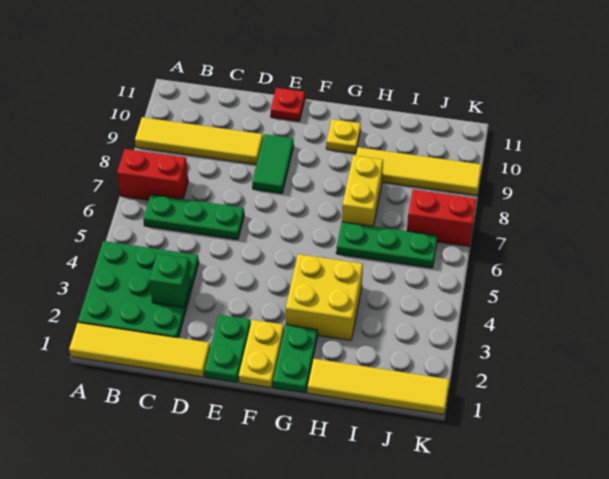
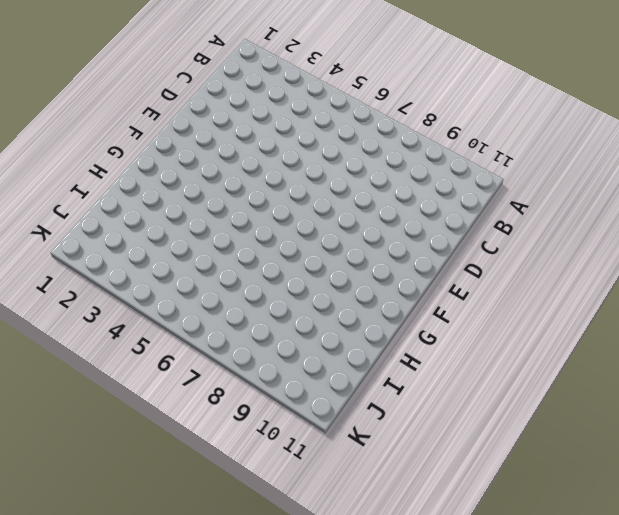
none -> yellow tile A1:D1 level 1
none -> green plate A2:C4 level 1
none -> red brick A7:B7 level 1

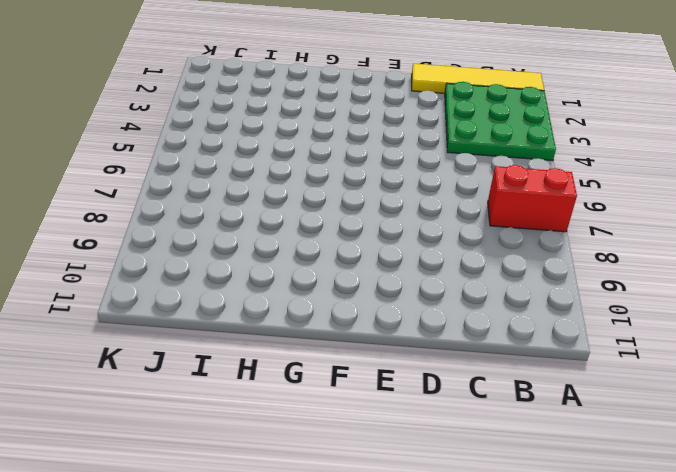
none -> yellow tile A9:D9 level 1
none -> green plate B6:D6 level 1
none -> green plate E1:E2 level 1

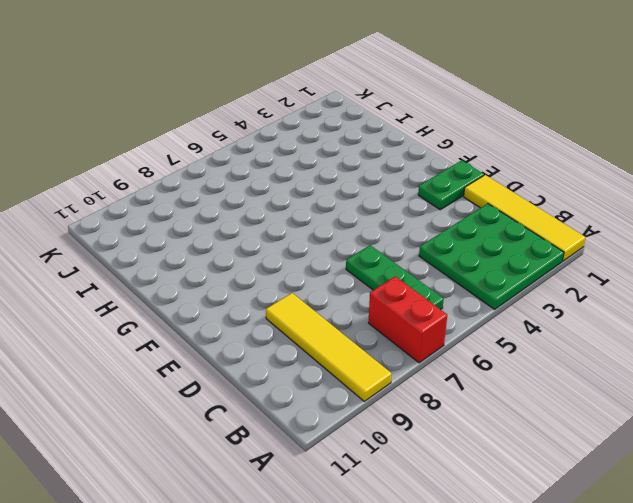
none -> green tile E8:E9 level 1
none -> red plate E11 level 1
none -> yellow plate F1:F2 level 1

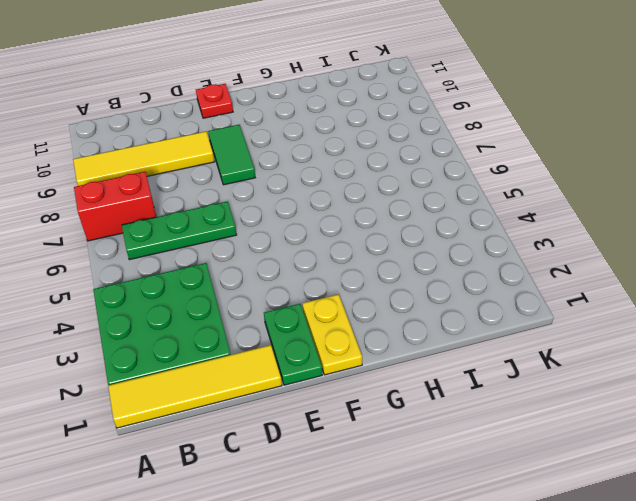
none -> green plate G1:G2 level 1
none -> yellow brick G3:H4 level 1
none -> yellow plate G10 level 1

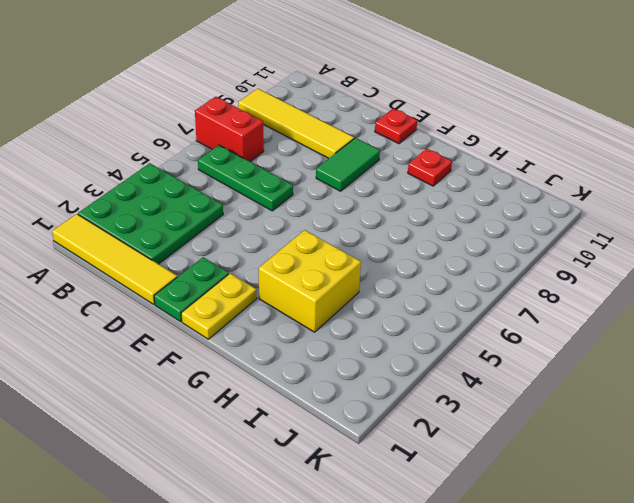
red plate G10 level 1 -> yellow plate G10 level 1
none -> green plate G1:G2 level 1
none -> yellow tile H1:K1 level 1
none -> green plate H6:J6 level 1

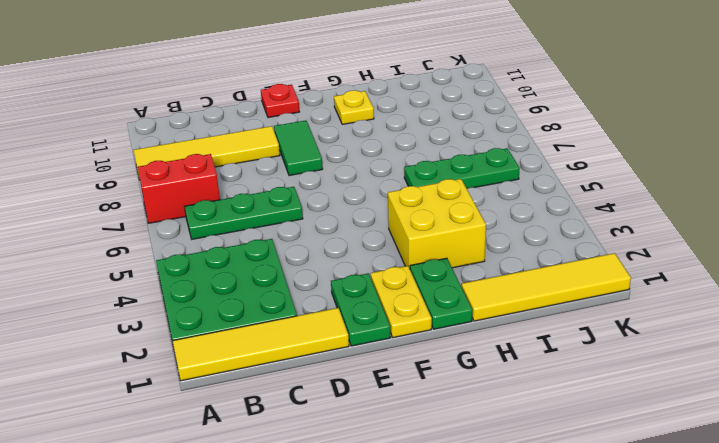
none -> yellow brick H7:H8 level 1
none -> yellow tile H9:K9 level 1
none -> red brick J7:K7 level 1

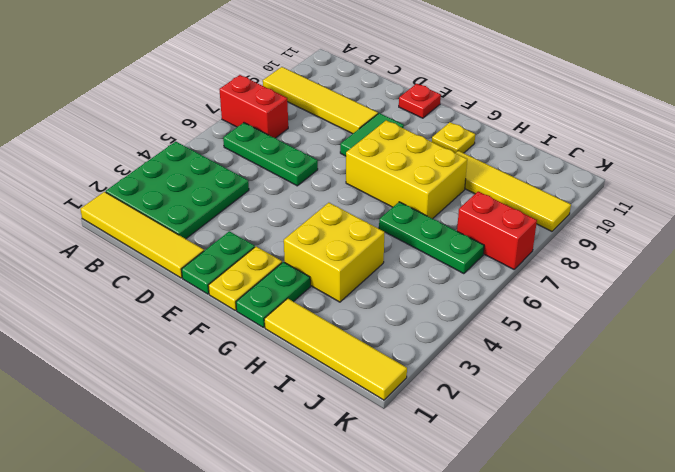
yellow brick F7:H8 level 1 -> yellow brick H7:H8 level 1
none -> green brick C3 level 2

